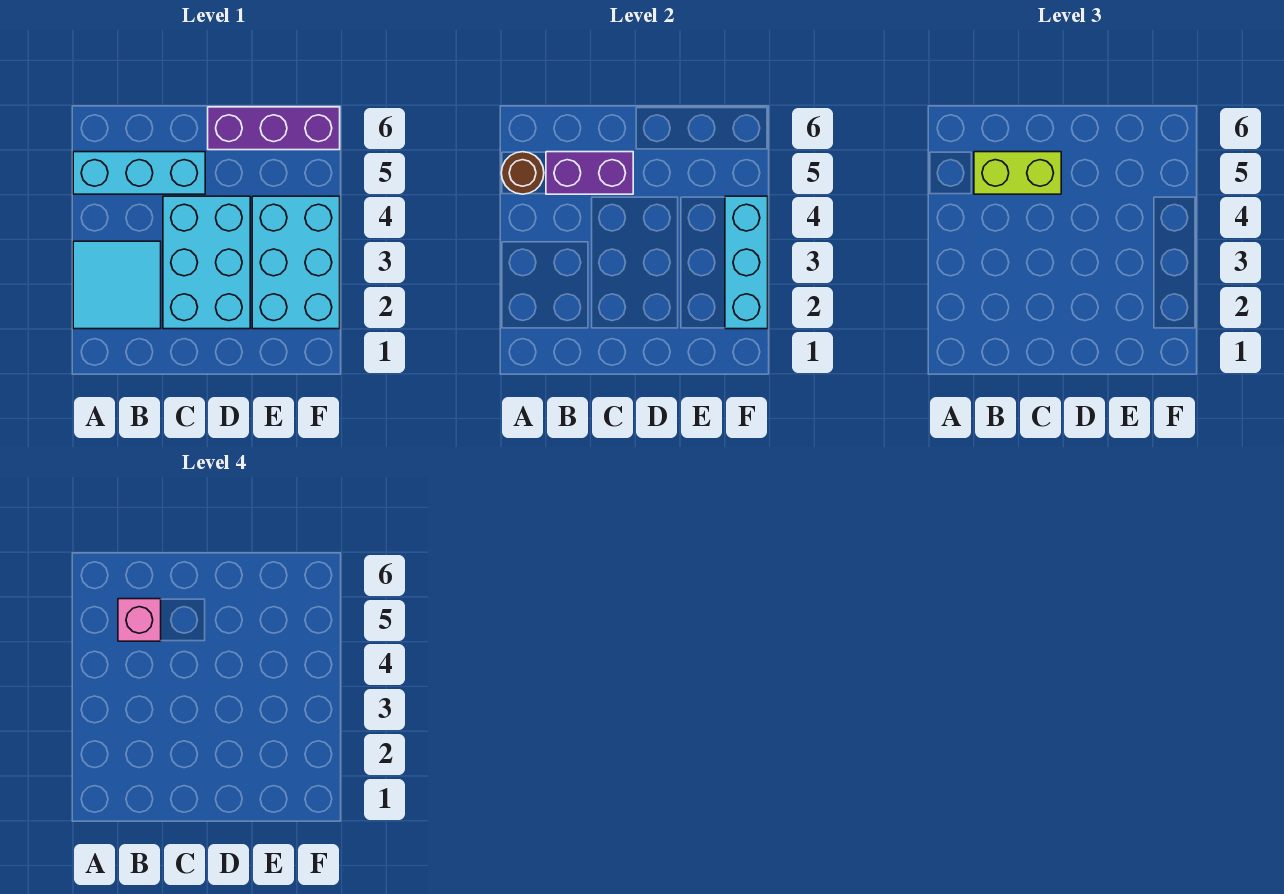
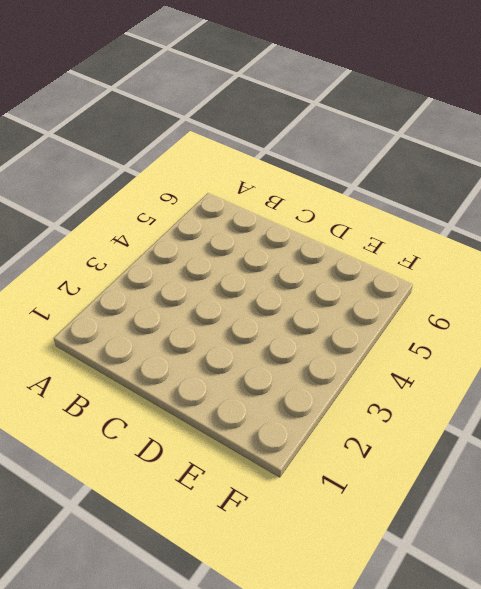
none -> cyan tile A2:B3 level 1
none -> cyan brick A5:C5 level 1

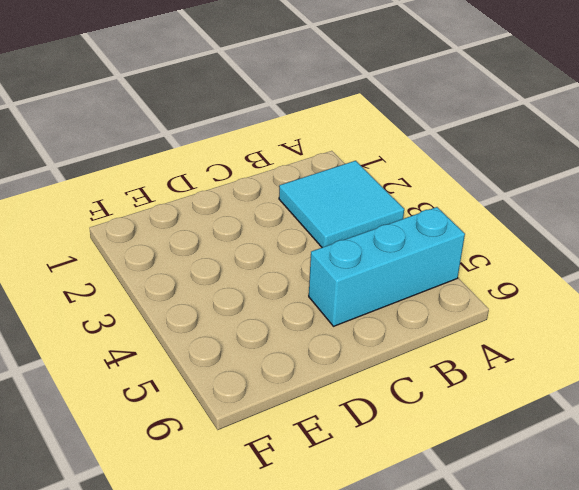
none -> cyan brick C2:D4 level 1
none -> purple brick D6:F6 level 1

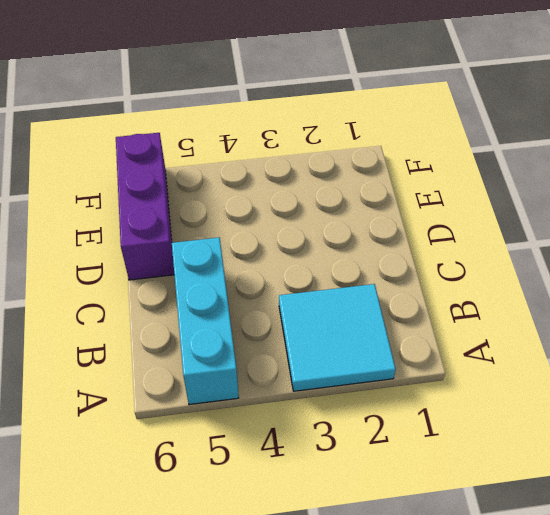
none -> cyan brick C2:D4 level 1
none -> cyan brick E2:F4 level 1

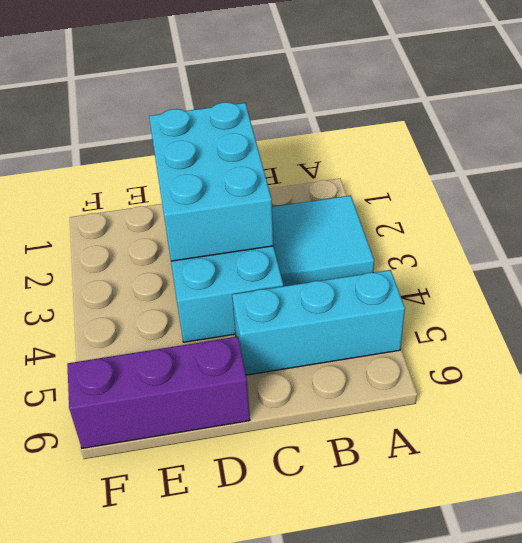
cyan brick C1:D3 level 2 -> cyan brick E2:F4 level 1
none -> brown round brick A5 level 2
none -> purple brick B5:C5 level 2

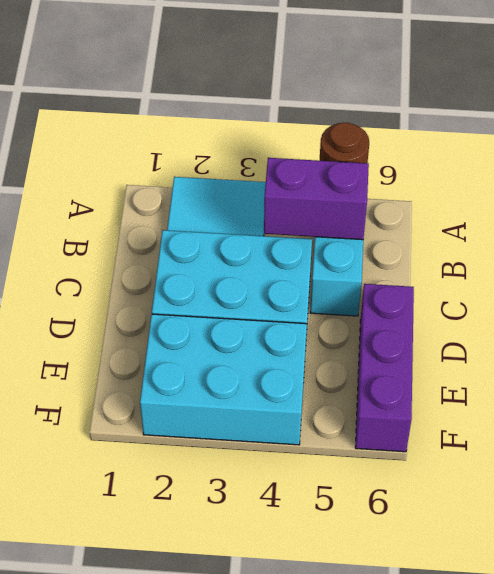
purple brick B4:B5 level 2 -> purple brick B5:C5 level 2
none -> cyan brick F2:F4 level 2
none -> lime brick B5:C5 level 3

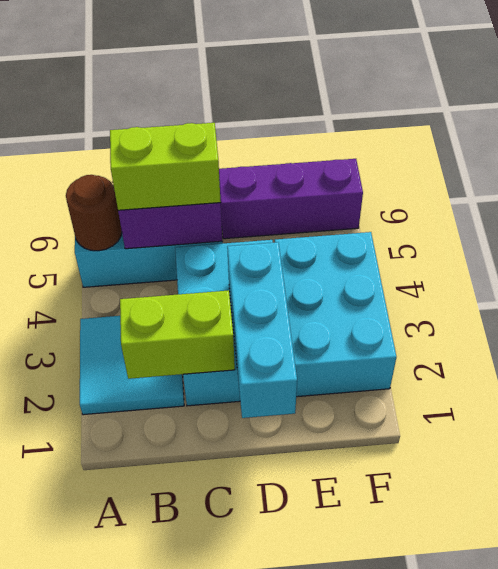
lime brick B2:C2 level 2 -> none
cyan brick D1:D3 level 2 -> cyan brick F2:F4 level 2
none -> pink brick B5 level 4

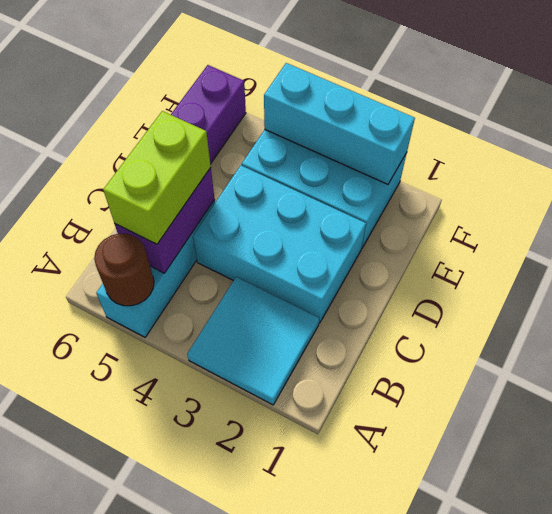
none -> pink brick B5 level 4

